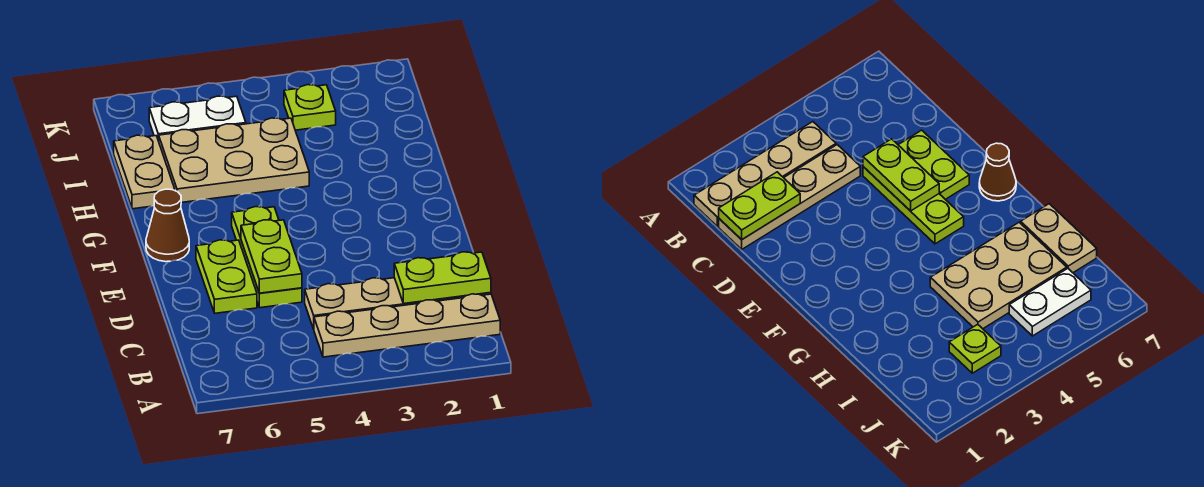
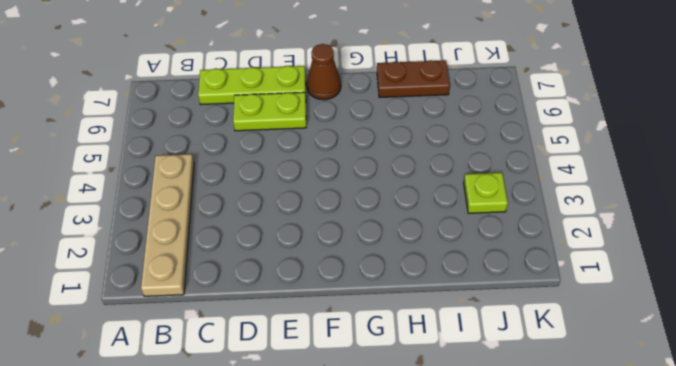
lime plate C7:E7 level 1 -> lime plate D5:F5 level 1
brown plate H7:I7 level 1 -> tan plate H7:I7 level 1
none -> tan plate C1:C4 level 1
none -> tan plate H4:I6 level 1

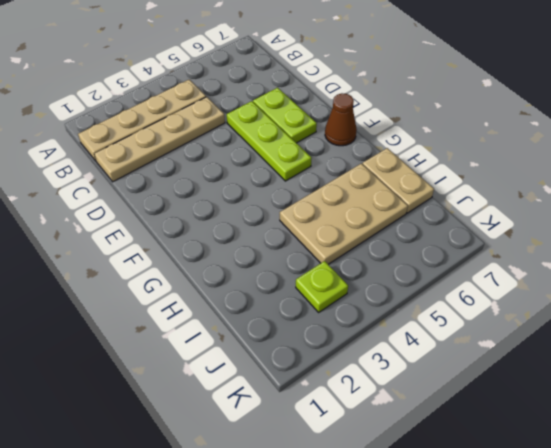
none -> white plate J5:J6 level 1
none -> lime plate C1:C2 level 2

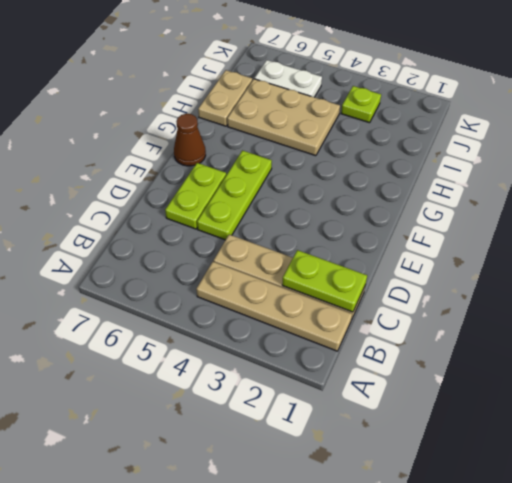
none -> lime plate D5:E5 level 2

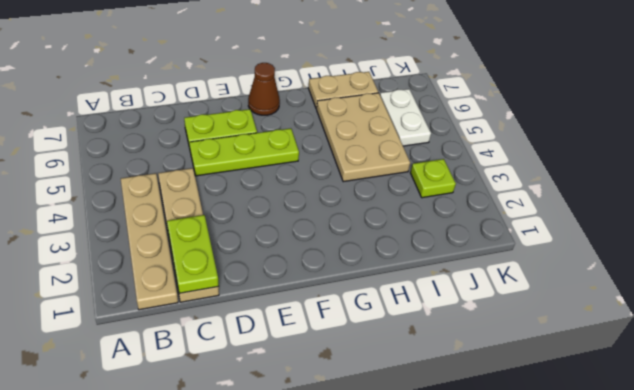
none -> lime plate D5:E5 level 2

